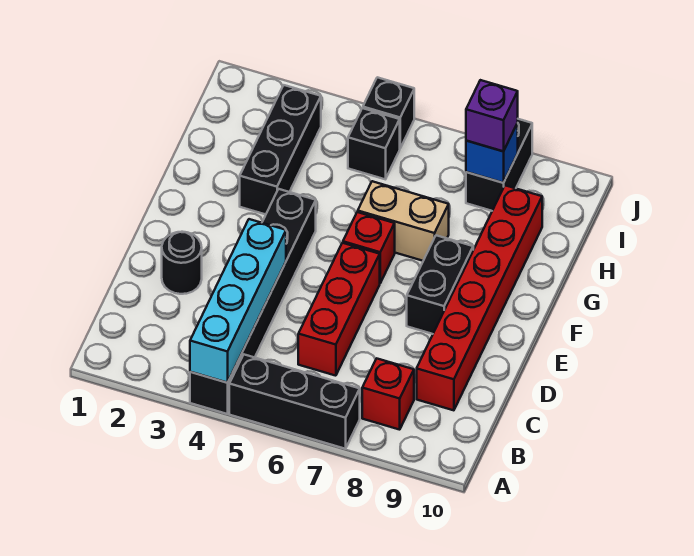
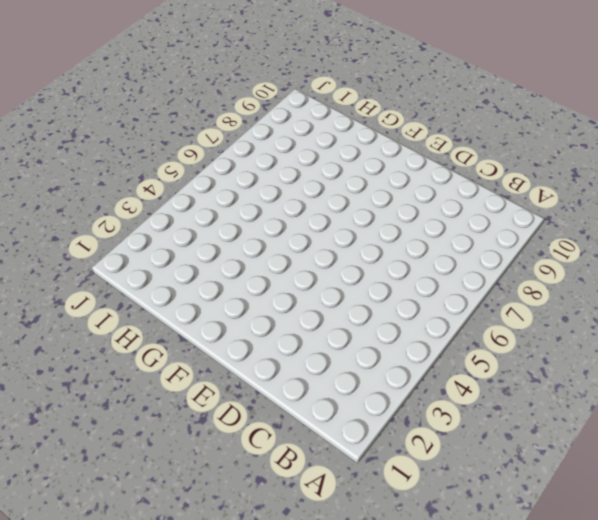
none -> black brick A4:F4 level 1
none -> black brick A5:A7 level 1
none -> red brick B8 level 1

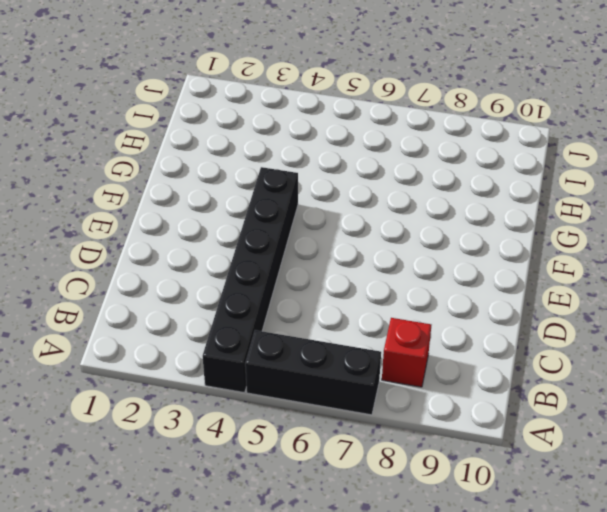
none -> red brick C6:E6 level 1
none -> red brick C9:H9 level 1
none -> black round brick D2 level 1

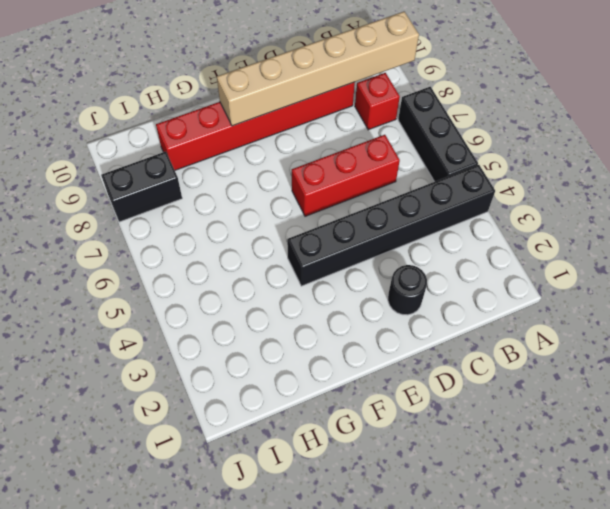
tan brick A9:F9 level 2 -> none
none -> black brick E8:F8 level 1
none -> red brick F6 level 1
none -> black brick G3:I3 level 1

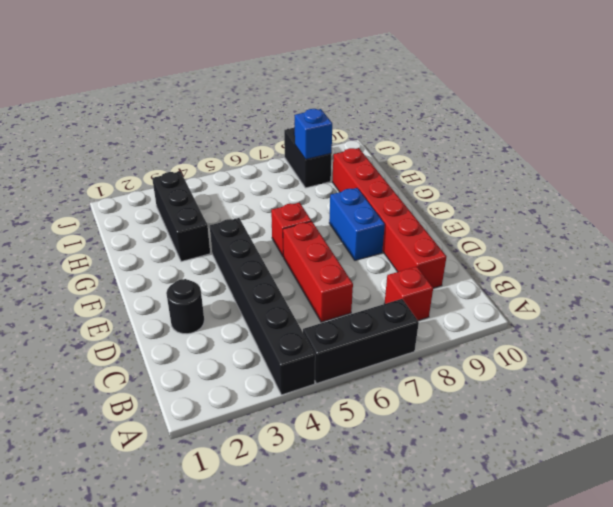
blue brick E8:F8 level 1 -> black brick E8:F8 level 1
none -> tan brick G6:G7 level 1
none -> black brick I5 level 1
none -> black brick J5 level 1

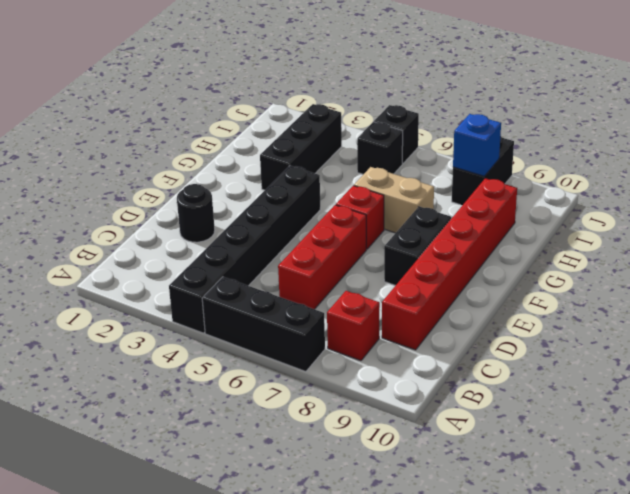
none -> cyan brick A4:D4 level 2
none -> purple brick I8 level 3

